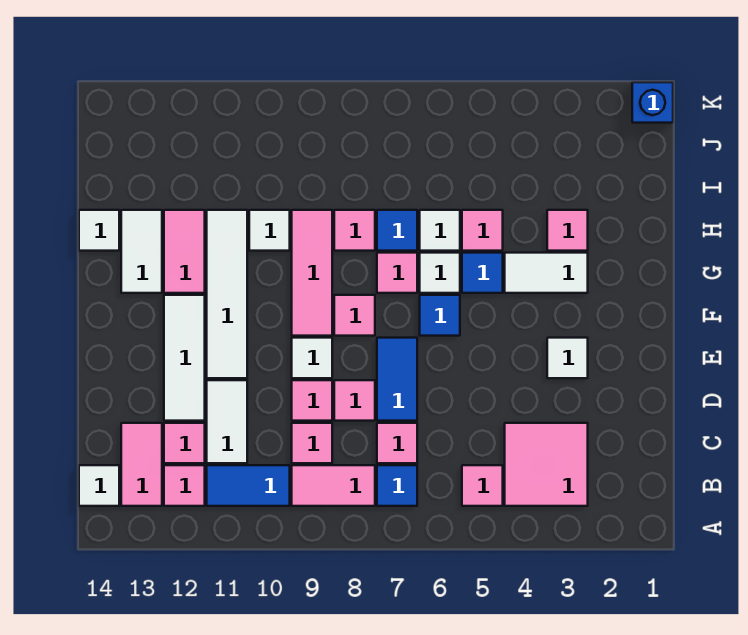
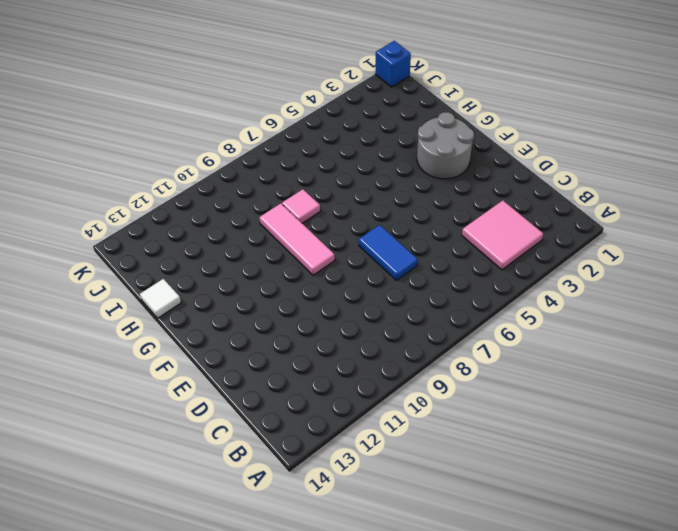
grey round brick F2:G3 level 1 -> white tile G3:G4 level 1
none -> pink tile B5 level 1
none -> blue tile B7 level 1
none -> pink tile B8:B9 level 1
none -> blue tile B10:B11 level 1

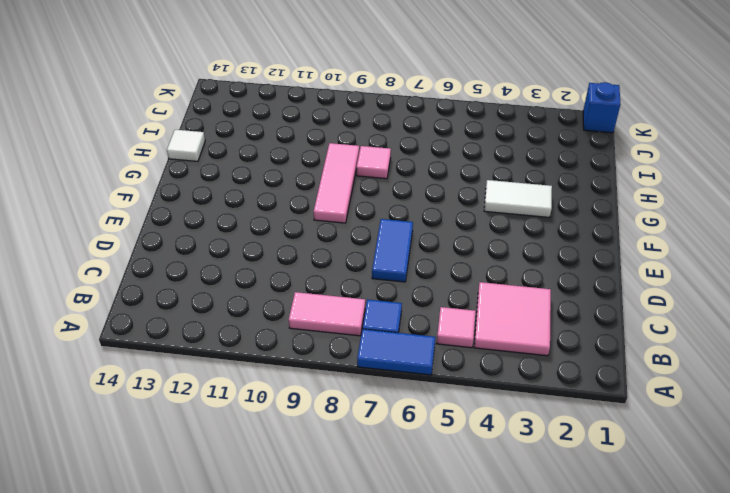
blue tile A6:A7 level 1 -> blue tile B10:B11 level 1
none -> pink tile B12 level 1
none -> pink tile B13:C13 level 1
none -> white tile B14 level 1
none -> pink tile C7 level 1

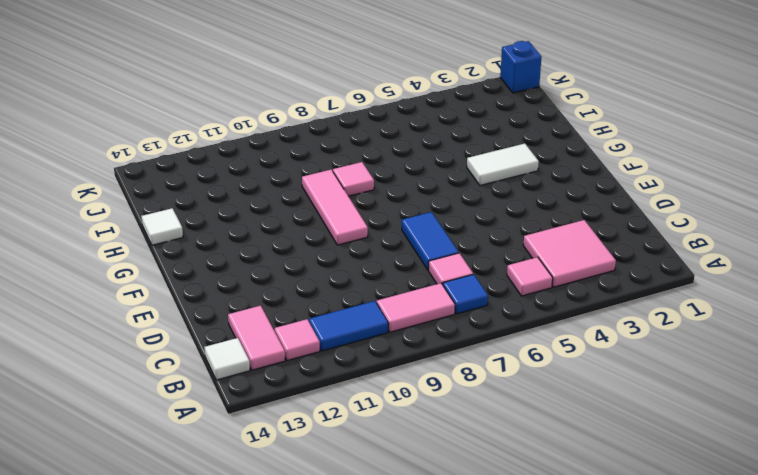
none -> pink tile C9 level 1
none -> white tile C11:D11 level 1
none -> pink tile C12 level 1
none -> pink tile D8 level 1

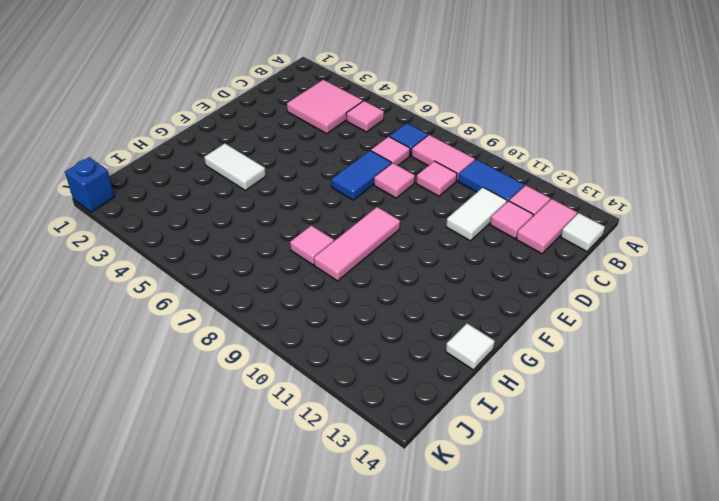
none -> pink tile D9 level 1
none -> white tile D12:F12 level 1
none -> white tile E3 level 1
none -> white tile E9 level 1

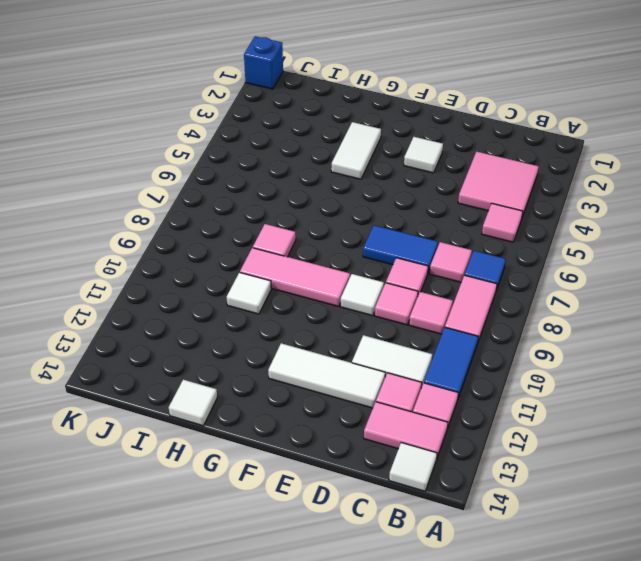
none -> white tile E11:H11 level 1
none -> blue tile F6 level 1
none -> pink tile F8 level 1
none -> blue tile G5 level 1

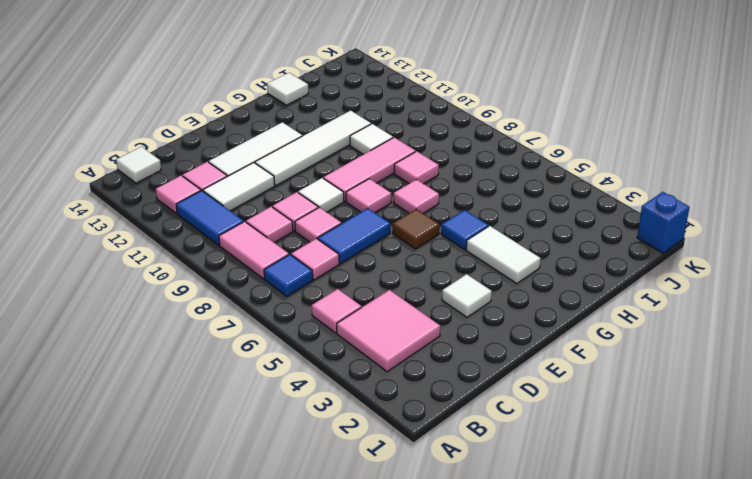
brown tile F6 level 1 -> blue tile F6 level 1
none -> pink tile B13:C13 level 1
none -> white tile G6 level 1
none -> pink tile G12:H12 level 1
none -> white tile G13:H13 level 1

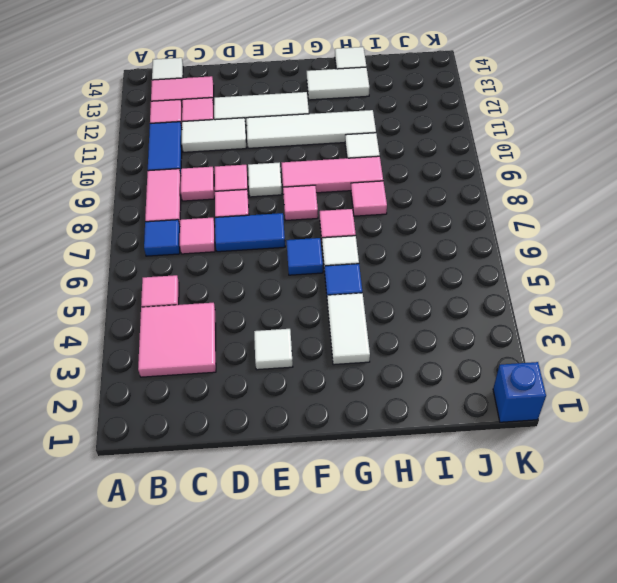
none -> pink tile G12:H12 level 1
none -> pink tile H3 level 1
none -> pink tile H5 level 1
none -> white tile H6 level 1

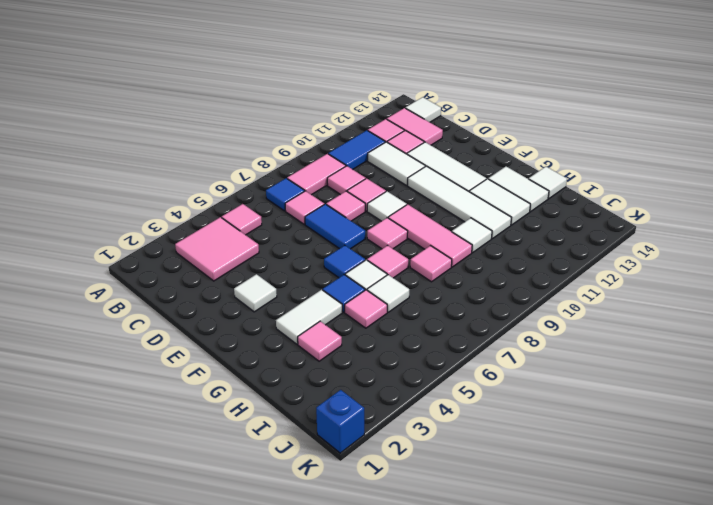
white tile G12:H12 level 1 -> pink tile G12:H12 level 1
none -> blue tile H7 level 1

